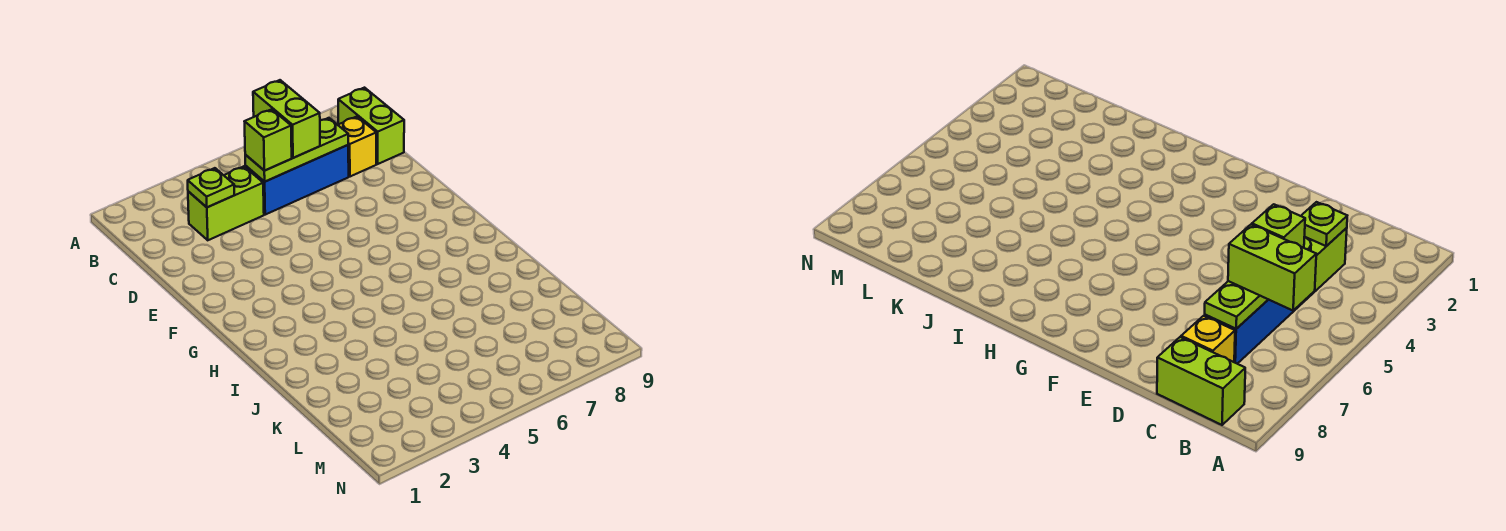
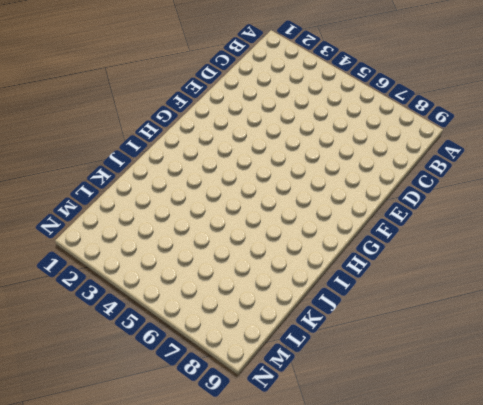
none -> lime brick B9:C9 level 1
none -> lime brick C3:C4 level 1

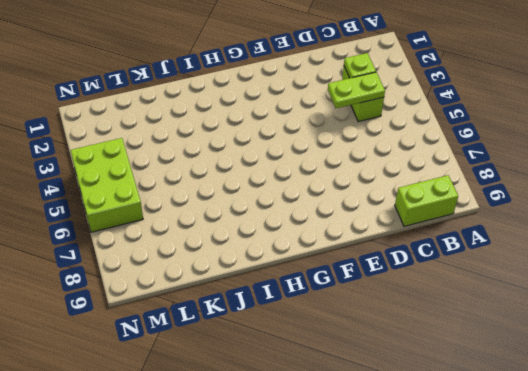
lime plate C4:D4 level 2 -> none
lime brick M4:N6 level 1 -> none
none -> blue brick C5:C7 level 1
none -> yellow brick C8 level 1

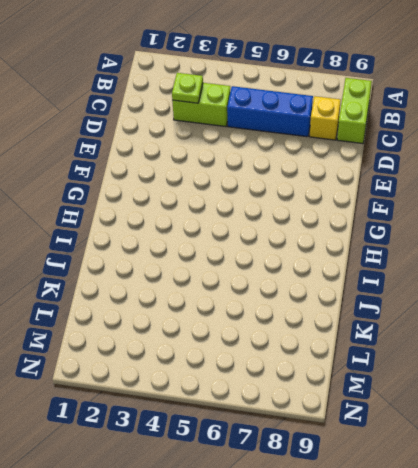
none -> lime plate C5:C7 level 2
none -> lime brick B6:C6 level 3

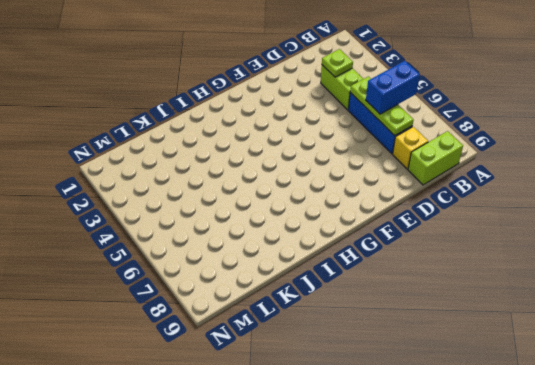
blue brick B6:C6 level 3 -> lime brick B6:C6 level 3
none -> lime brick C5 level 3

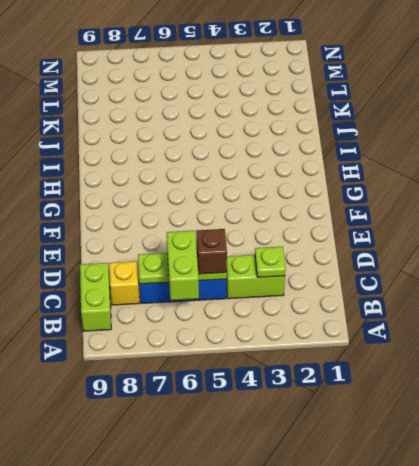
brown brick C5 level 3 -> lime brick C5 level 3

